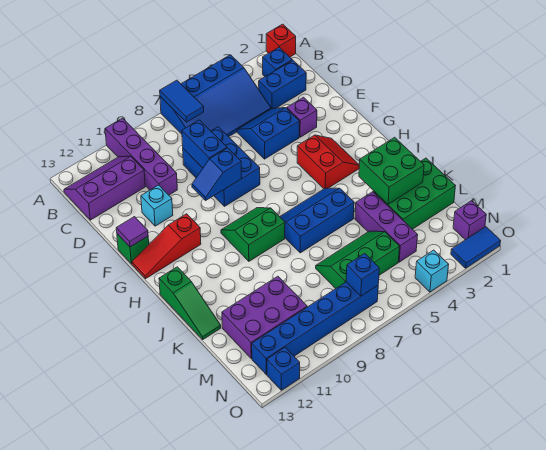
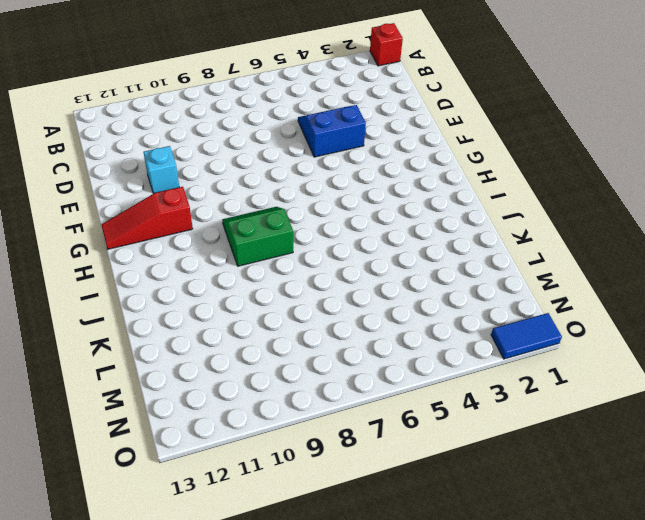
none -> blue slope A4:C7 level 1 top A
none -> purple brick A10:D10 level 1
none -> blue brick B2 level 1
none -> purple slope B11:C13 level 1 top C

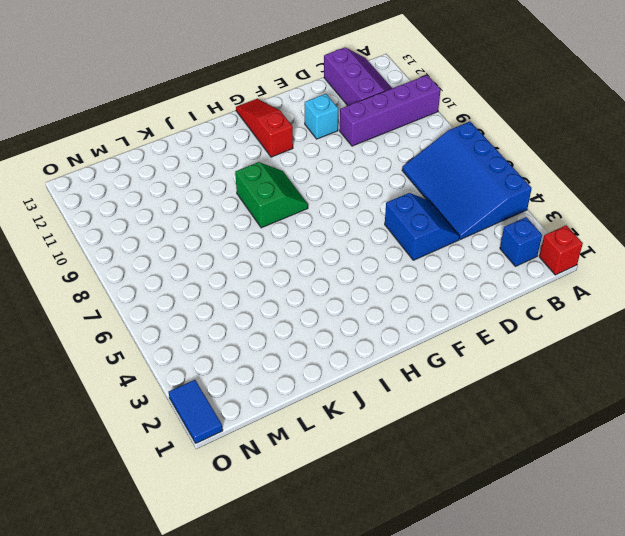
none -> blue brick C2:C3 level 1
none -> blue brick D7:F8 level 1
none -> purple brick E3 level 1
none -> green brick F13 level 1

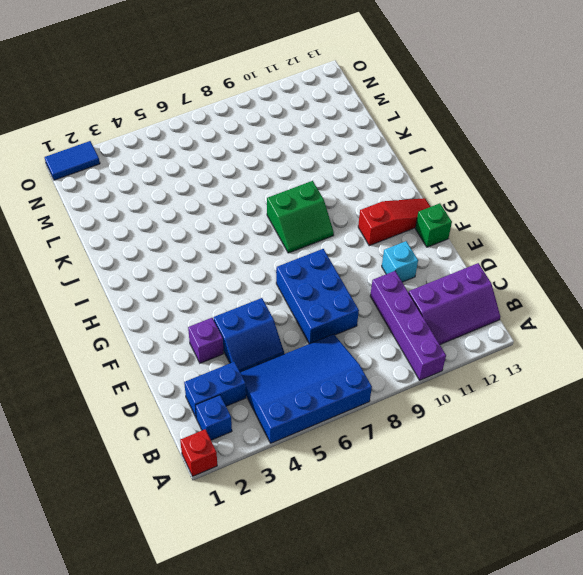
none -> red slope G3:H4 level 1 top 4
none -> blue slope I5:J7 level 1 top J
none -> green slope I13:K13 level 1 top I
none -> green brick K1:L3 level 1

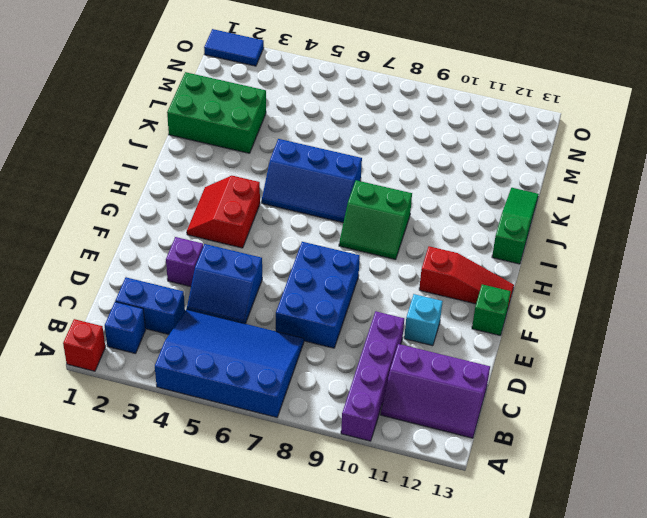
none -> purple brick K4:M4 level 1
none -> green slope L5:M7 level 1 top M
none -> purple brick L10:M12 level 1
none -> purple brick N1 level 1

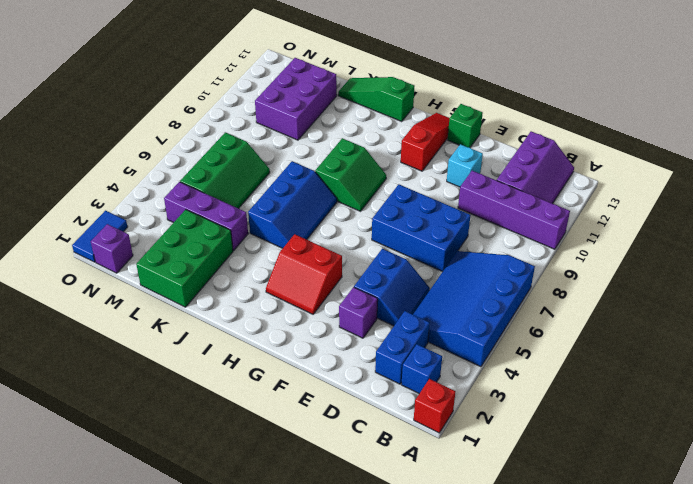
none -> blue brick N7:N12 level 1
none -> cyan brick O4 level 1
none -> blue brick O12 level 1
none -> blue tile A7:B7 level 2

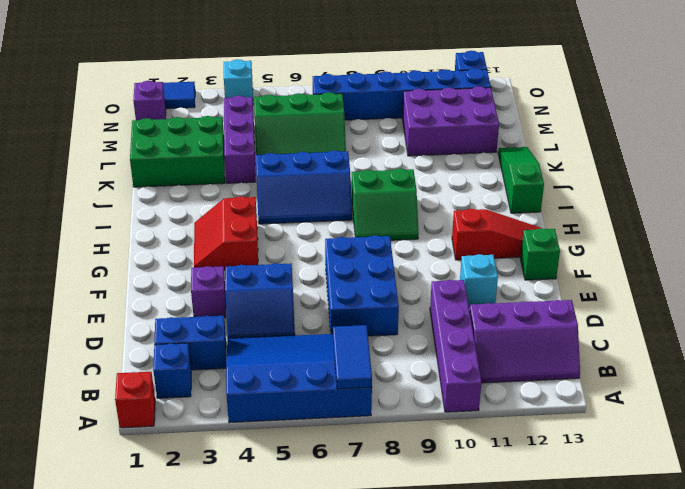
none -> blue brick D8:E8 level 2
none -> blue slope F8:F9 level 2 top 8
none -> purple tile F13 level 2
none -> green brick J2:K3 level 2

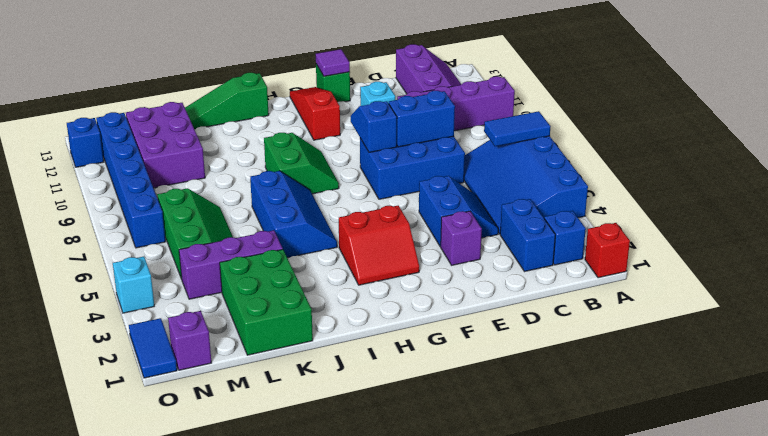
none -> green brick J2:K3 level 2
none -> blue brick N7 level 2

